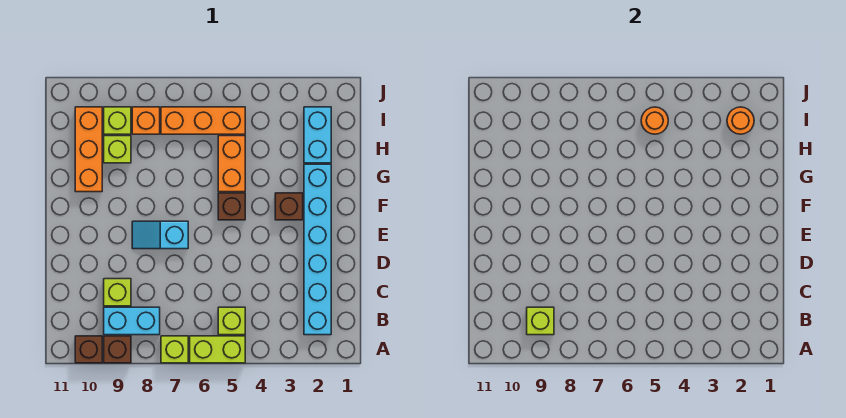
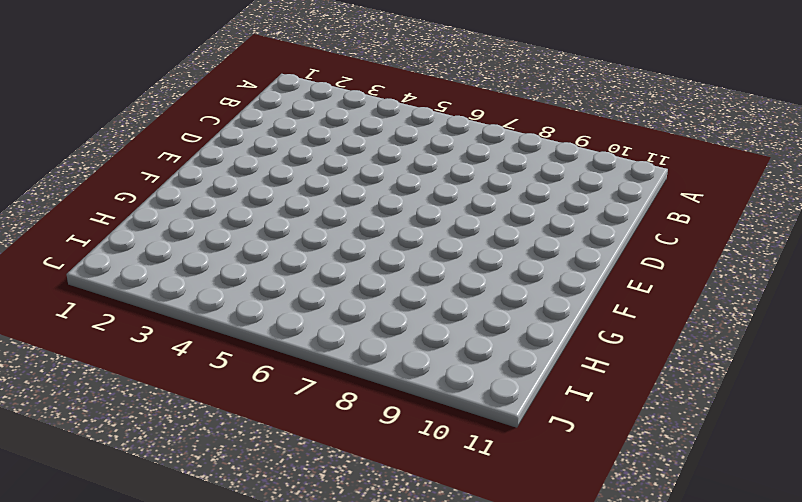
none -> lime brick A5:A6 level 1
none -> lime brick A7 level 1
none -> brown brick A9 level 1

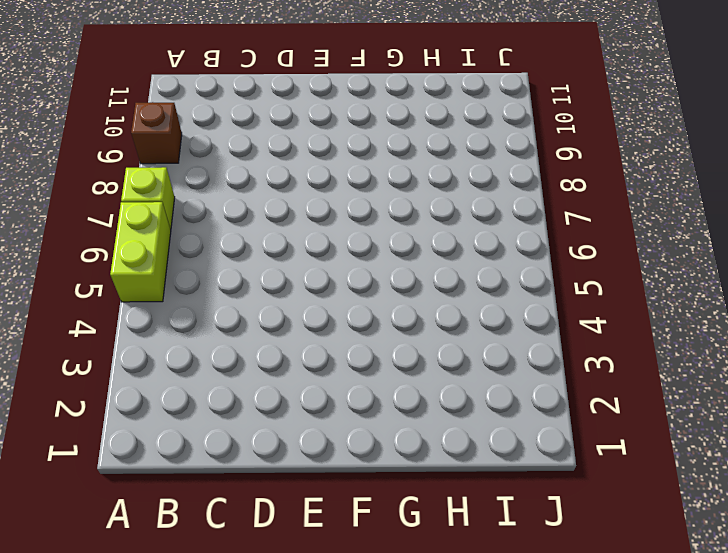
none -> brown brick A10 level 1
none -> cyan brick B2:G2 level 1
none -> lime brick B5 level 1

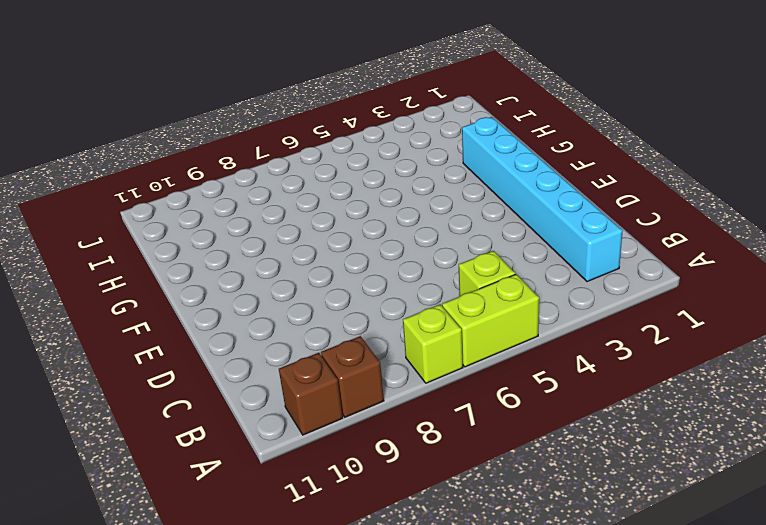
none -> cyan brick B8:B9 level 1
none -> lime brick C9 level 1
none -> cyan slope E7:E8 level 1 top 7

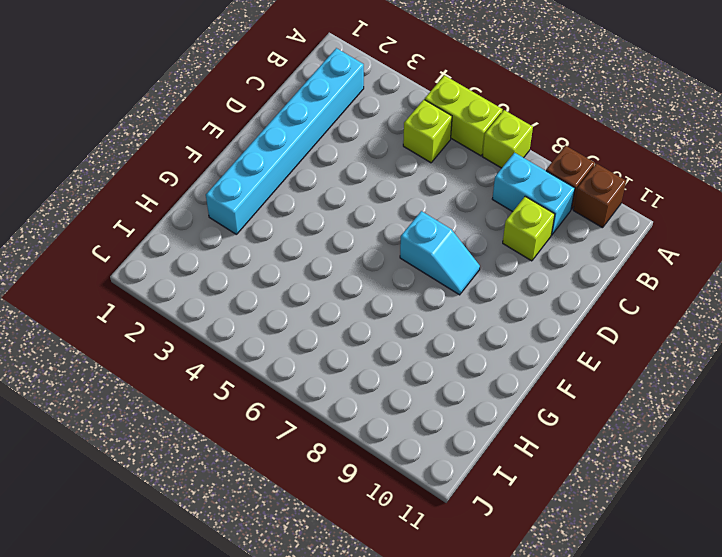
none -> brown brick F3 level 1
none -> brown brick F5 level 1
none -> orange brick G5:H5 level 1

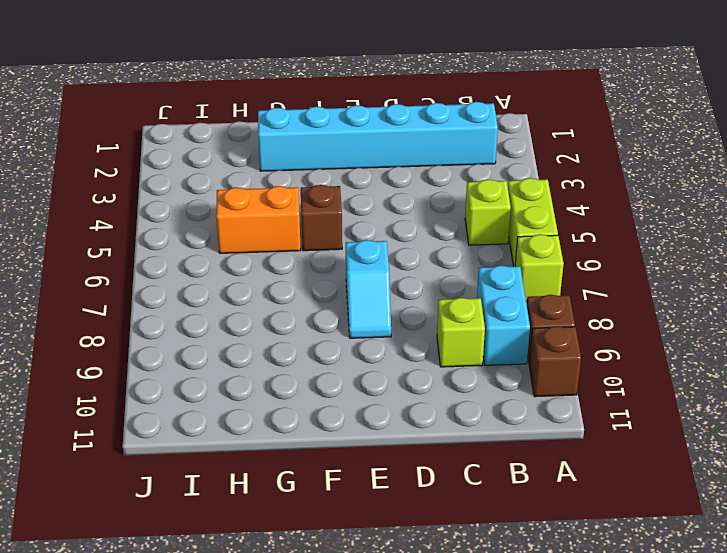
none -> brown brick F3 level 1
none -> orange brick G10:I10 level 1
none -> cyan brick H2:I2 level 1

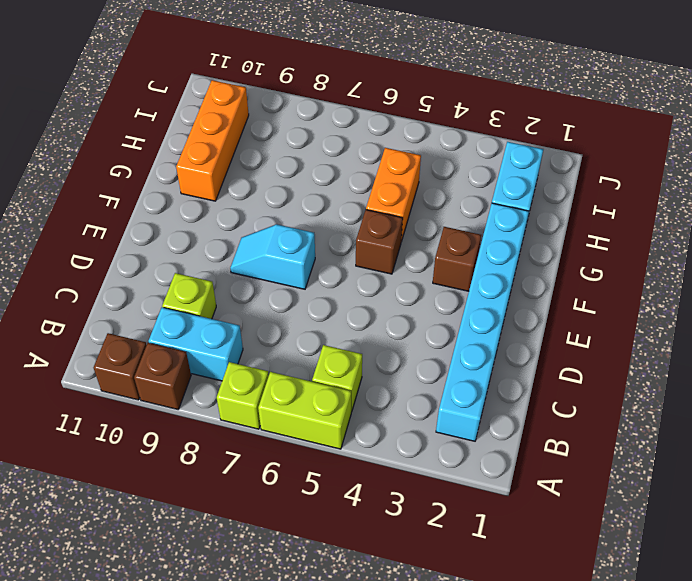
none -> lime brick H9 level 1
none -> orange brick I5:I7 level 1
none -> orange brick I8 level 1

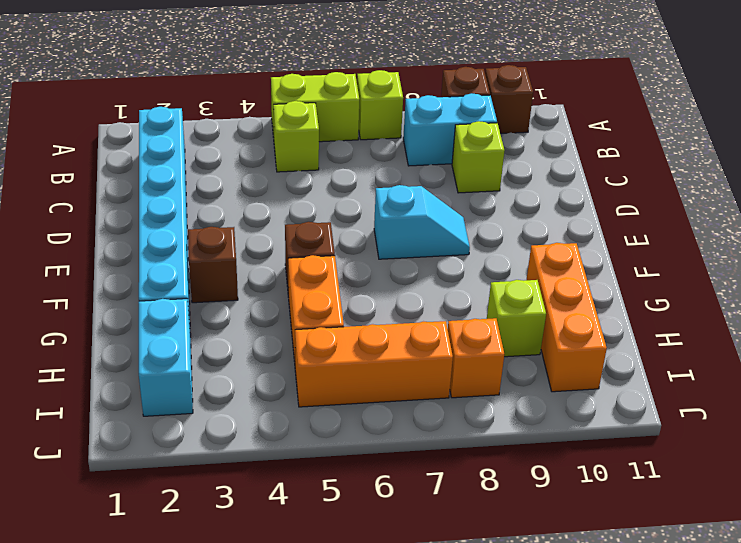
none -> lime brick I9 level 1
none -> lime brick B9 level 2
none -> orange round brick I2 level 2

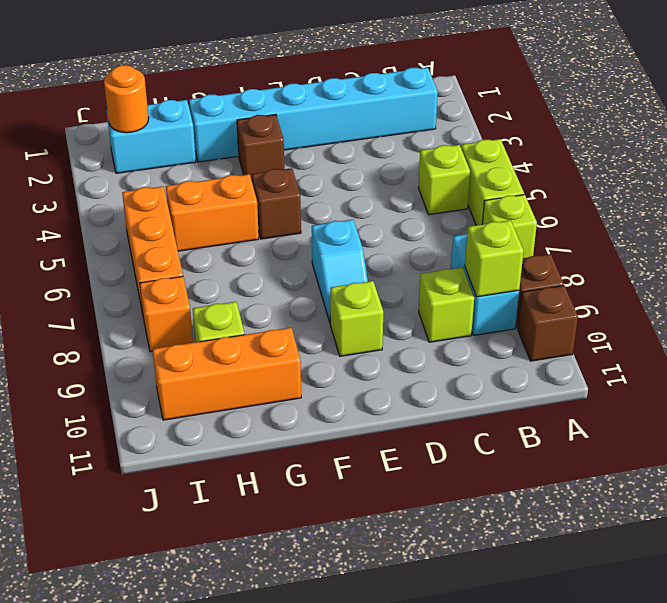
lime brick E9 level 1 -> lime brick I9 level 1
none -> orange round brick I5 level 2

